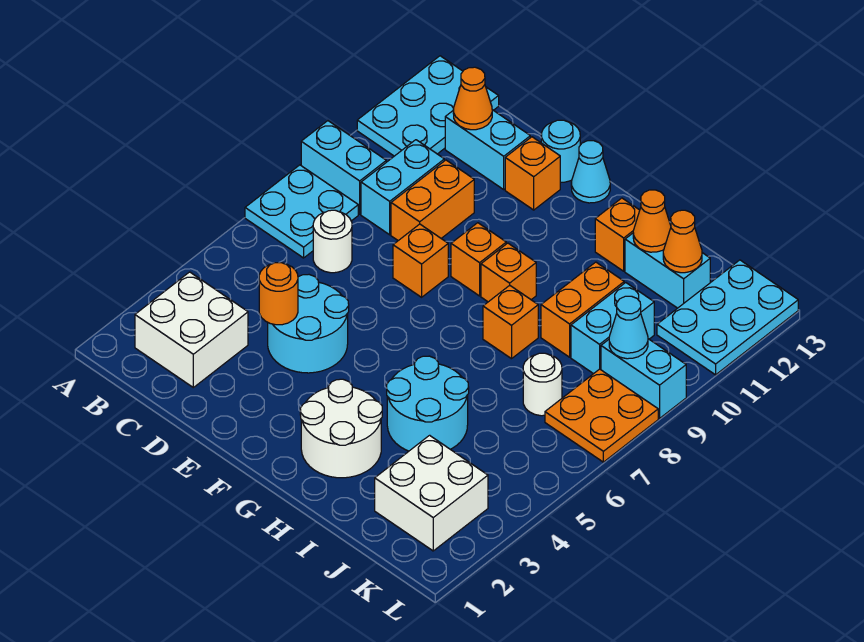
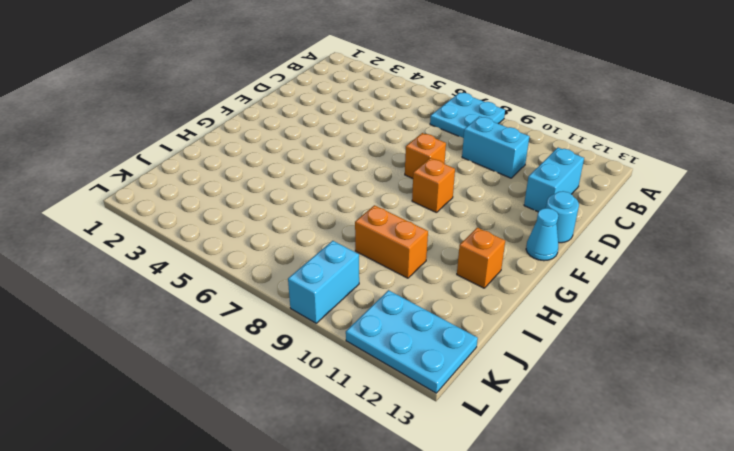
none -> cyan brick A9:B9 level 1
none -> cyan plate A11:B13 level 1
none -> white brick B2:C3 level 1
none -> white round brick C7 level 1

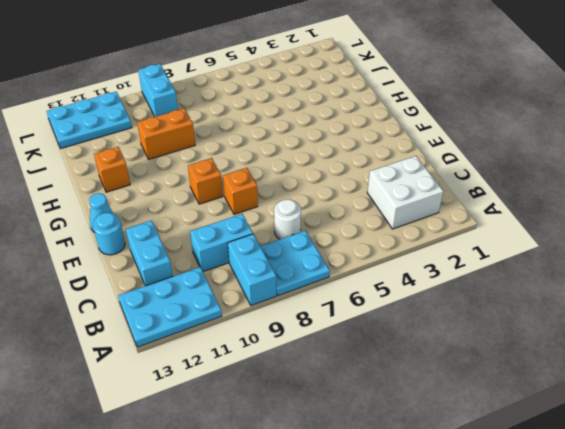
none -> cyan round brick D4:E5 level 1
none -> orange brick D9:D10 level 1
none -> orange brick E12 level 1
none -> white round brick G2:H3 level 1

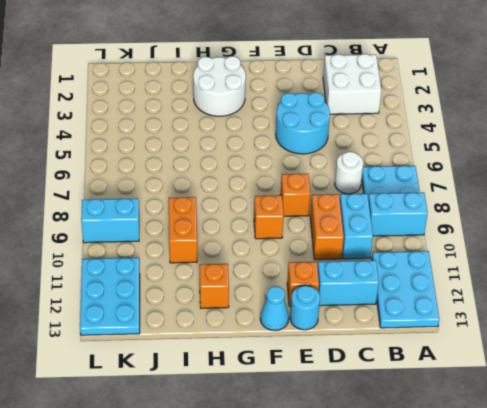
none -> orange brick G9 level 1
none -> cyan round brick H4:I5 level 1
none -> orange brick H8 level 1
none -> cyan brick I12:J12 level 1

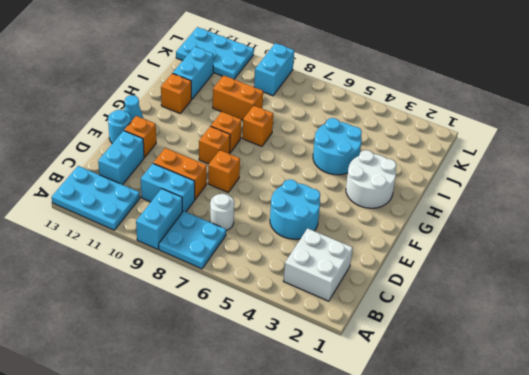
none -> white brick J2:K3 level 1
none -> white round brick J7 level 1
none -> cyan brick J9:J10 level 1
none -> orange plate K7:L8 level 1

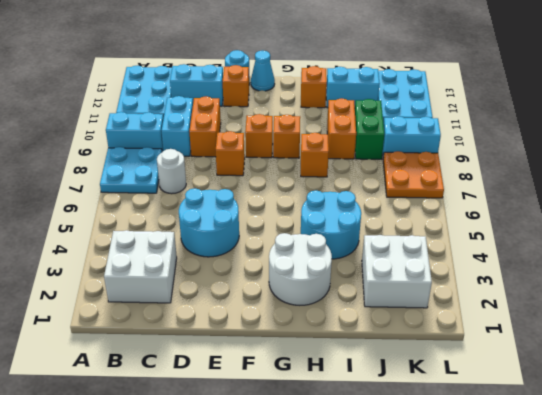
green brick J9:J10 level 1 -> cyan brick J9:J10 level 1
none -> white round brick J7 level 1
none -> orange cone C12 level 2
none -> orange round brick D4 level 2
none -> orange cone I12 level 2

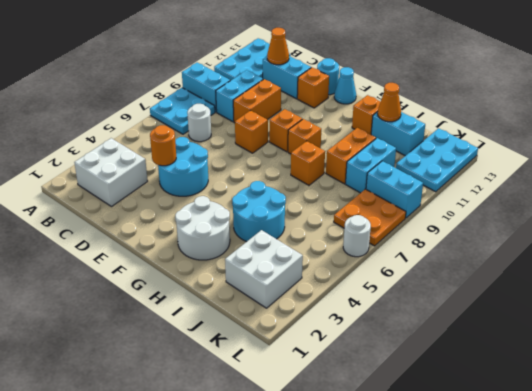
white round brick L6 level 1 -> white round brick J7 level 1
none -> orange cone J12 level 2
none -> cyan cone K9 level 2

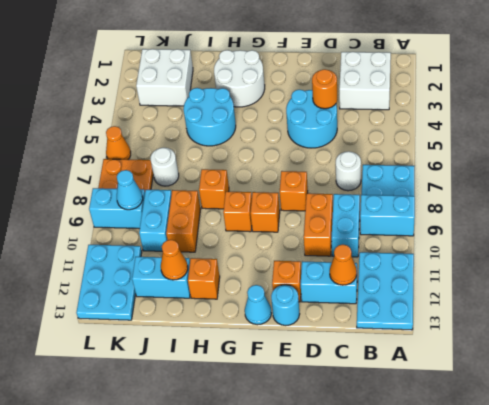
orange cone L6 level 1 -> orange cone J12 level 2

